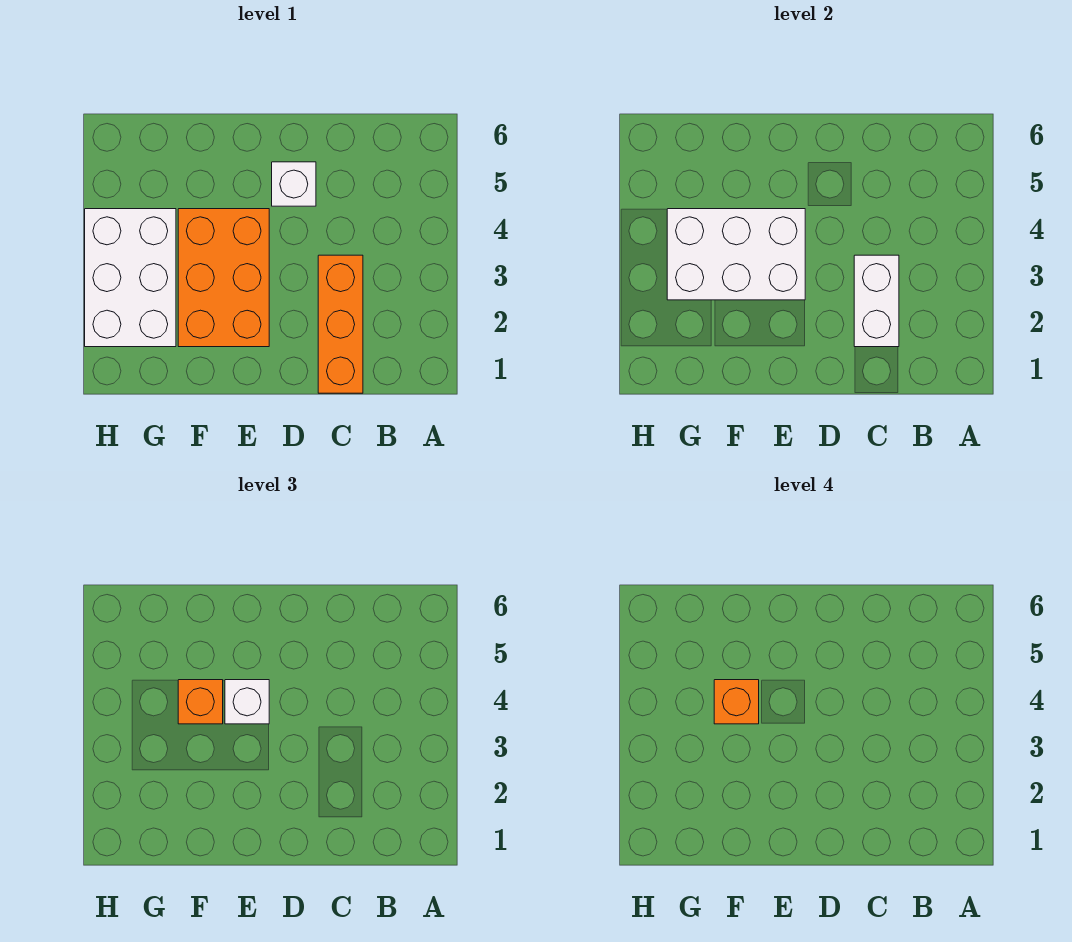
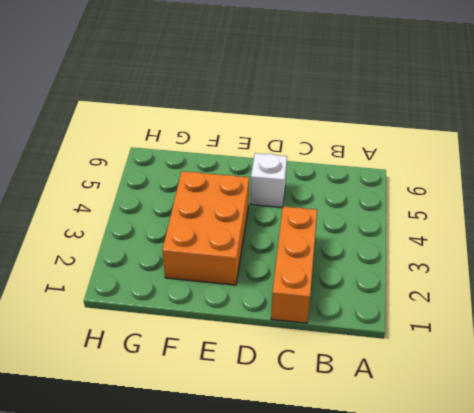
none -> white brick G2:H4 level 1
none -> white brick C2:C3 level 2

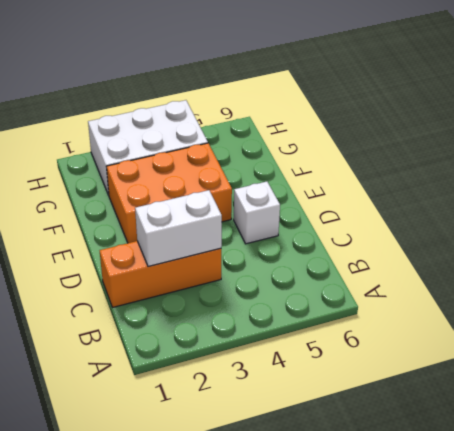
none -> white brick E3:G4 level 2
none -> white brick E4 level 3

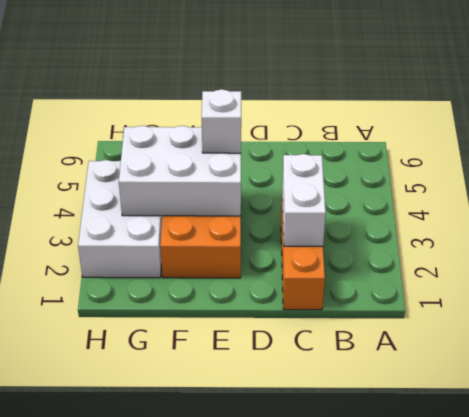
none -> white brick D5 level 1
none -> orange brick F4 level 3

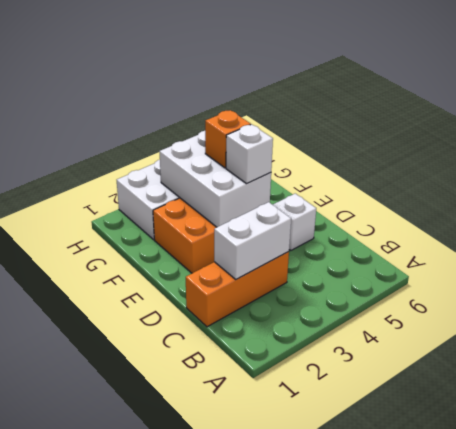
none -> orange brick F4 level 4

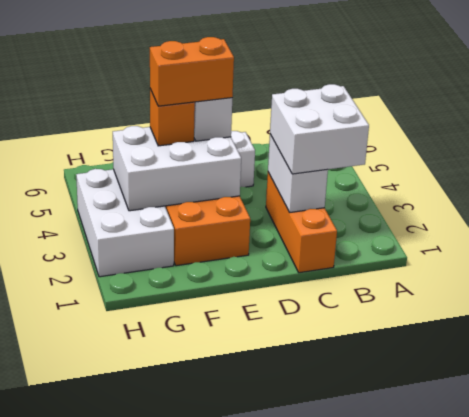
white brick B2:C3 level 3 -> none
orange brick E4:F4 level 4 -> orange brick F4 level 4

